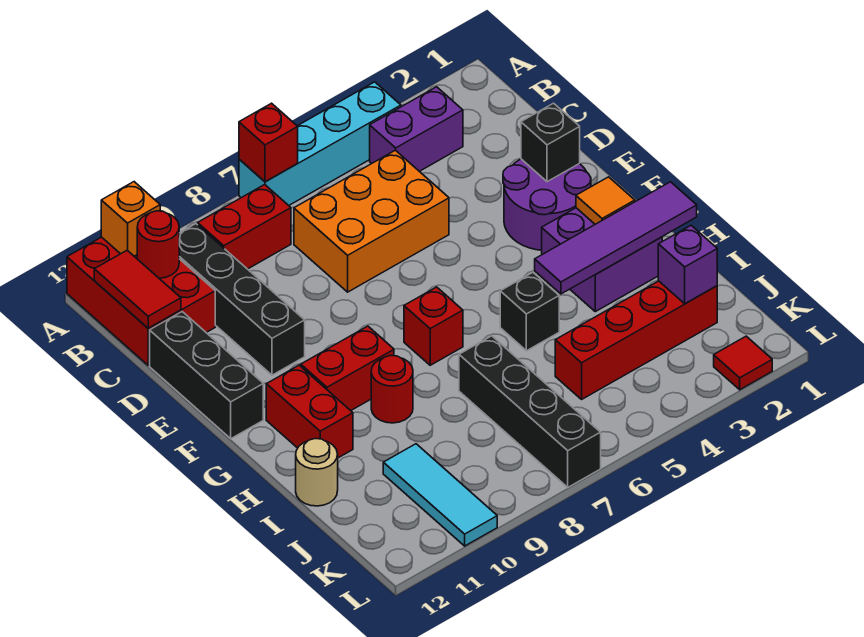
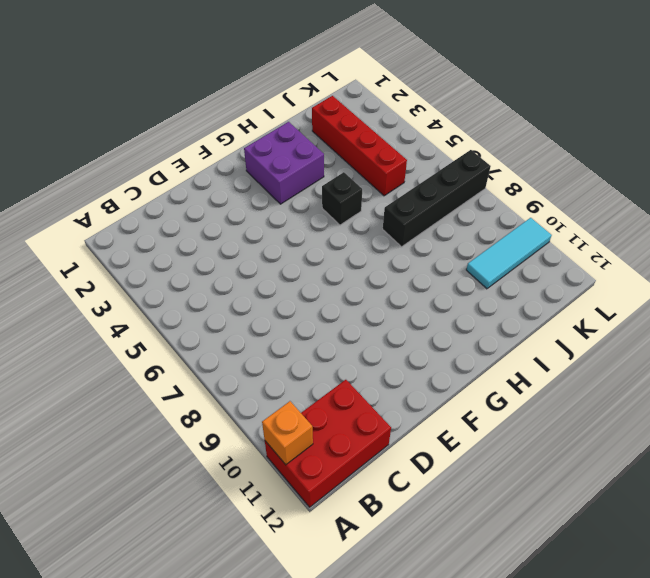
none -> cyan brick A4:A7 level 1
none -> purple brick B3:B4 level 1
none -> red brick B8:B9 level 1

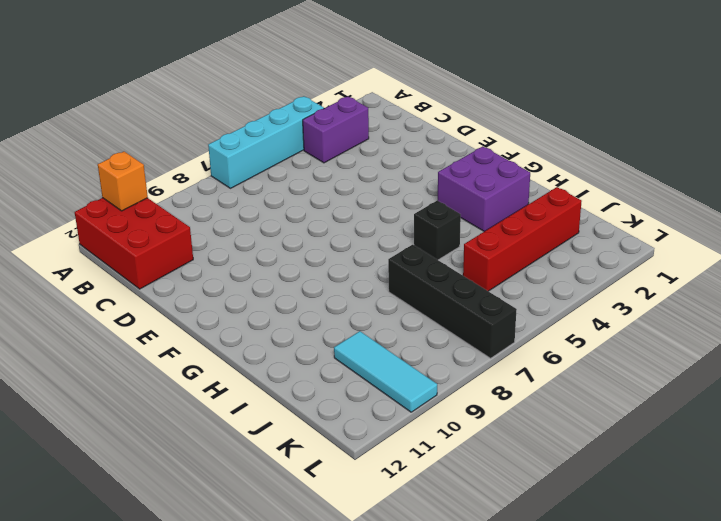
none -> red brick B8:B9 level 1
none -> black brick B10:E10 level 1
none -> orange brick C5:D7 level 1

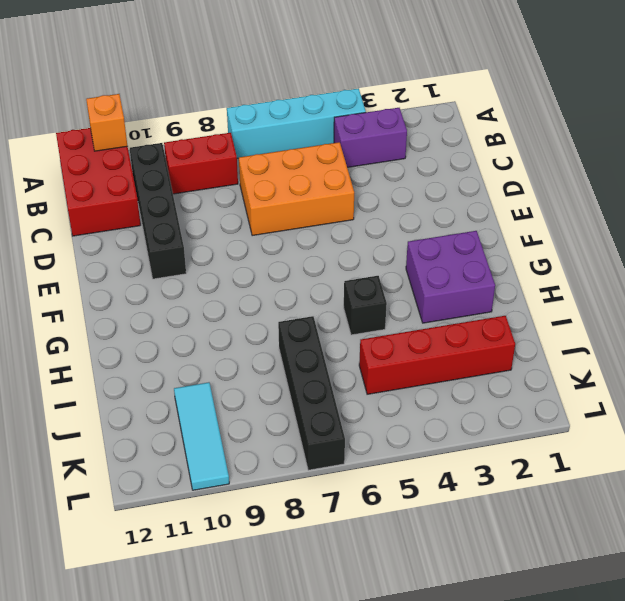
none -> black brick D12:F12 level 1
none -> purple round brick E2:F3 level 1
none -> red brick G7 level 1

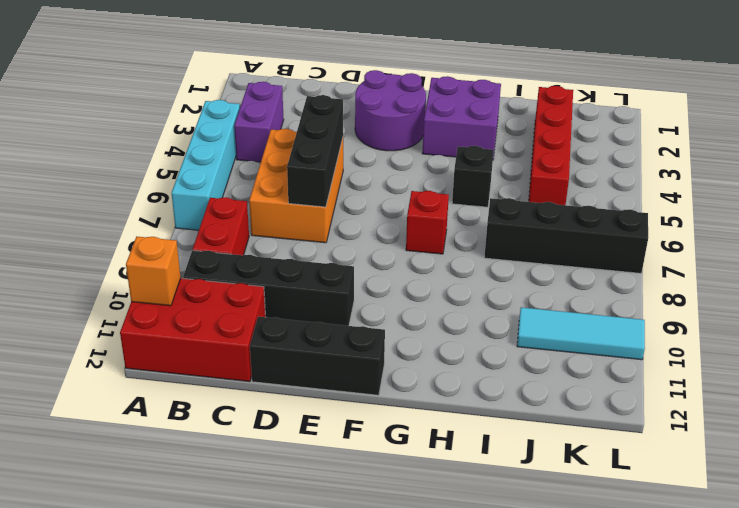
black brick D5:D7 level 2 -> none
none -> red brick G9:G10 level 1
none -> red brick G11:H11 level 1
none -> red round brick H9 level 1

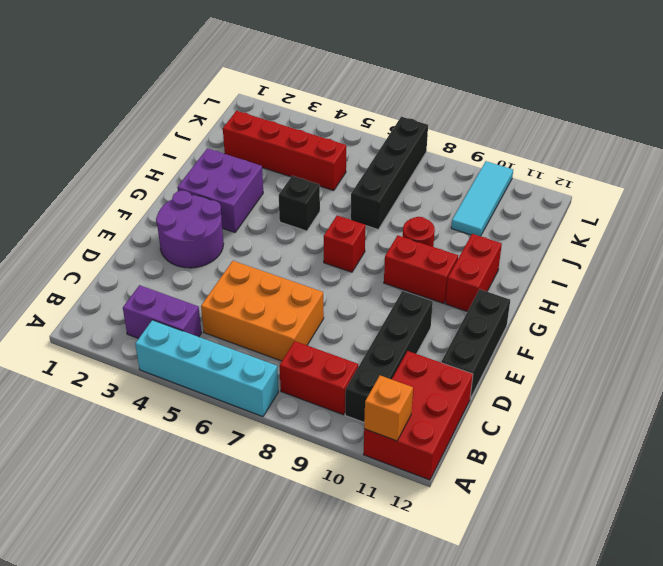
none -> tan round brick I12 level 1
none -> red tile L2 level 1
none -> red brick A7 level 2

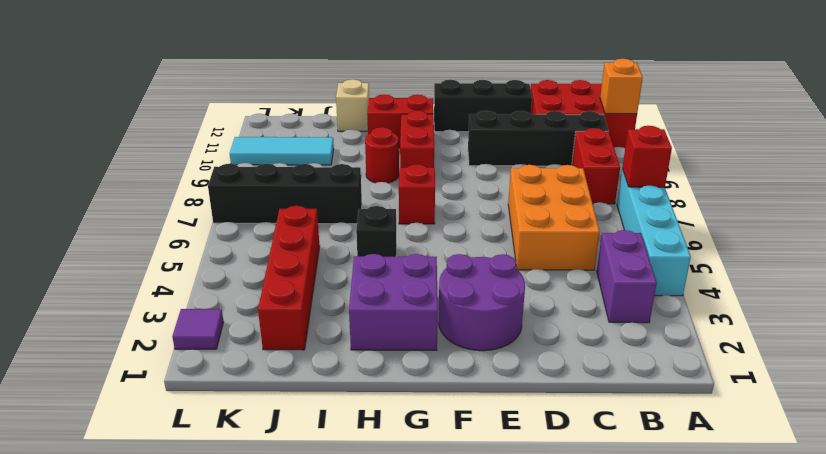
tan brick I12 level 1 -> tan round brick I12 level 1
purple tile L2 level 1 -> red tile L2 level 1
none -> red round brick B11 level 2
none -> red tile B12:C12 level 2
none -> black brick E2 level 2

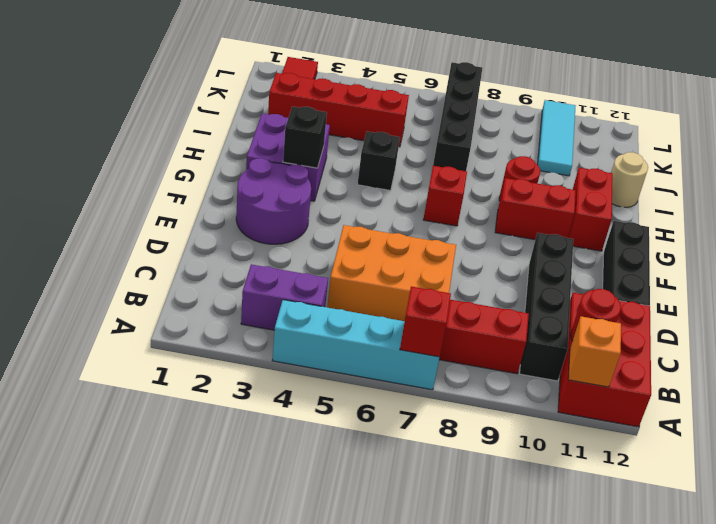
black brick G3 level 2 -> black brick E2 level 2
none -> red tile B12:C12 level 2
none -> orange tile G2 level 2
none -> purple tile H1:H4 level 2

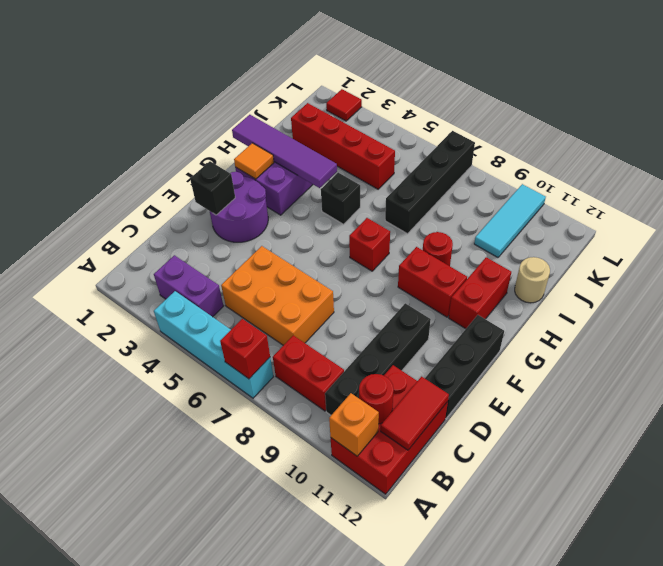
none -> purple brick J2 level 2

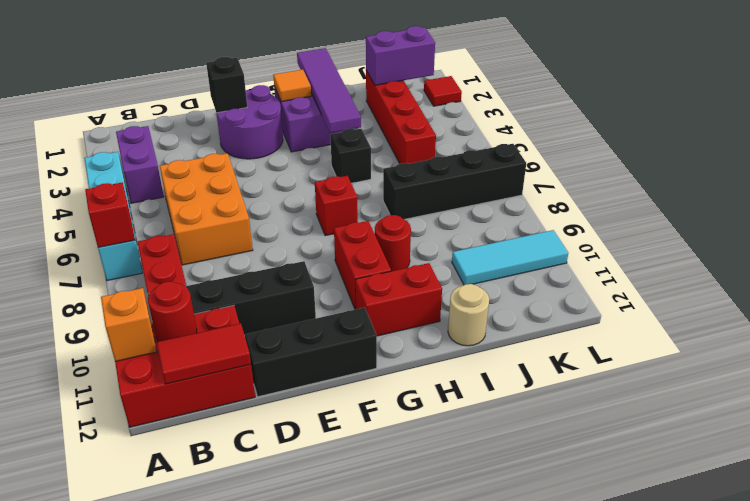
purple brick J2:K2 level 2 -> purple brick J2 level 2

